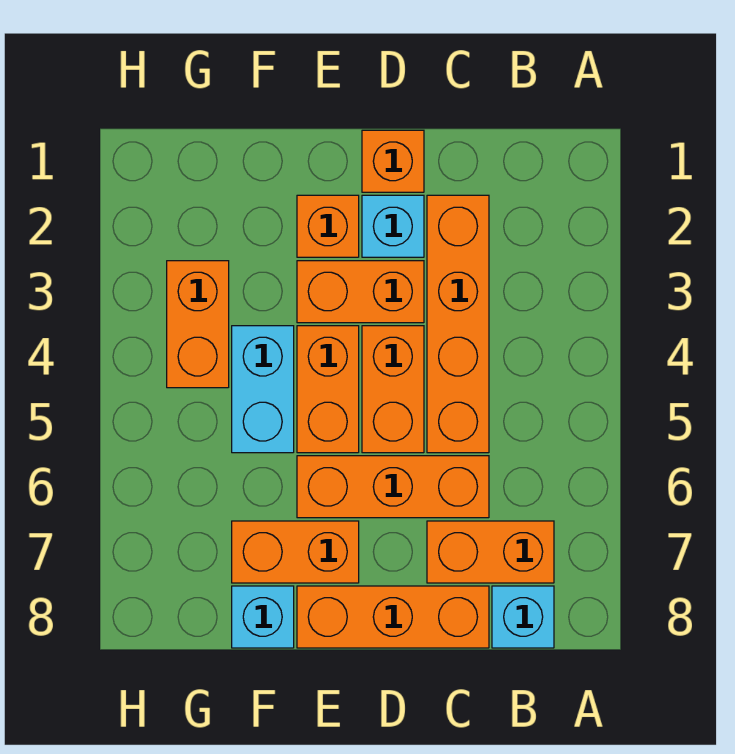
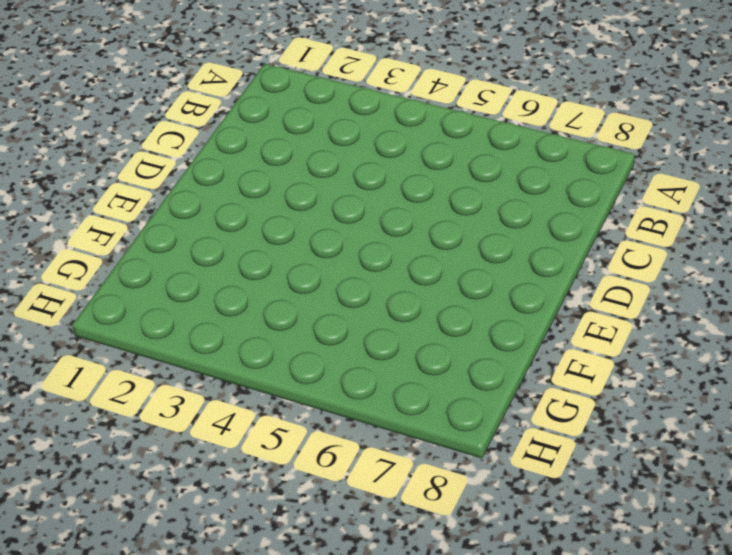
none -> orange brick B7:C7 level 1
none -> cyan brick B8 level 1
none -> orange brick C2:C5 level 1

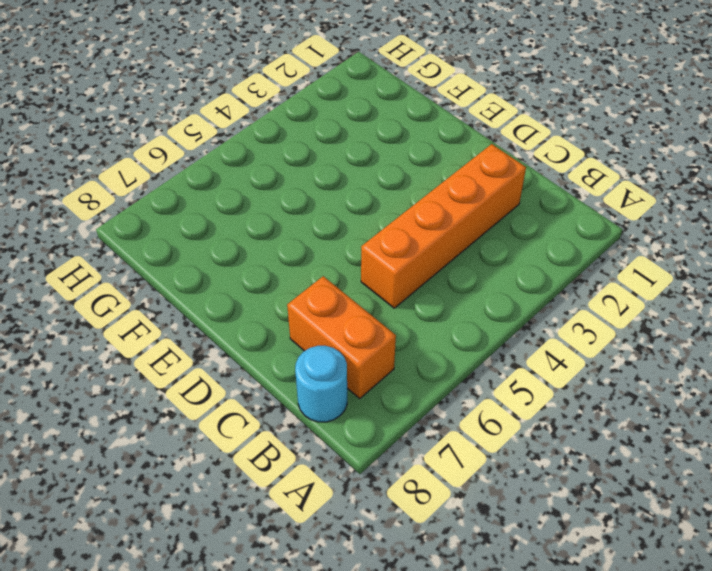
cyan round brick B8 level 1 -> cyan brick B8 level 1
none -> orange brick C6:E6 level 1
none -> orange brick C8:E8 level 1
none -> orange brick D1 level 1

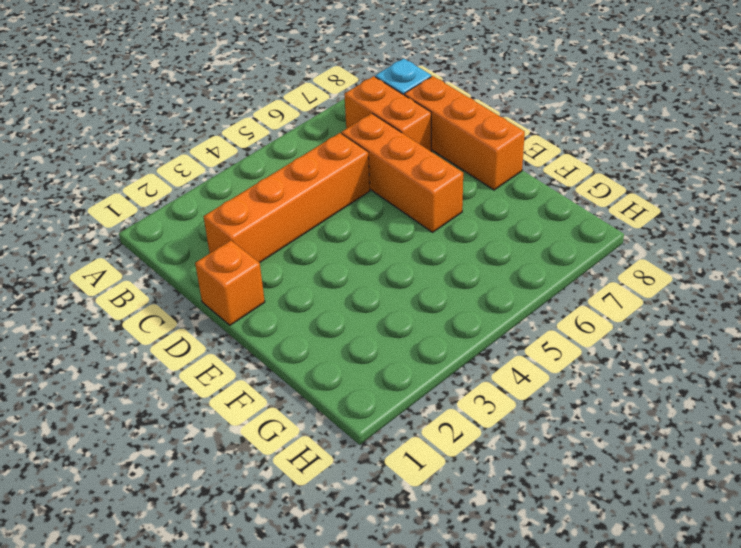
none -> cyan brick D2 level 1
none -> orange brick D3:E3 level 1
none -> orange brick D4:D5 level 1

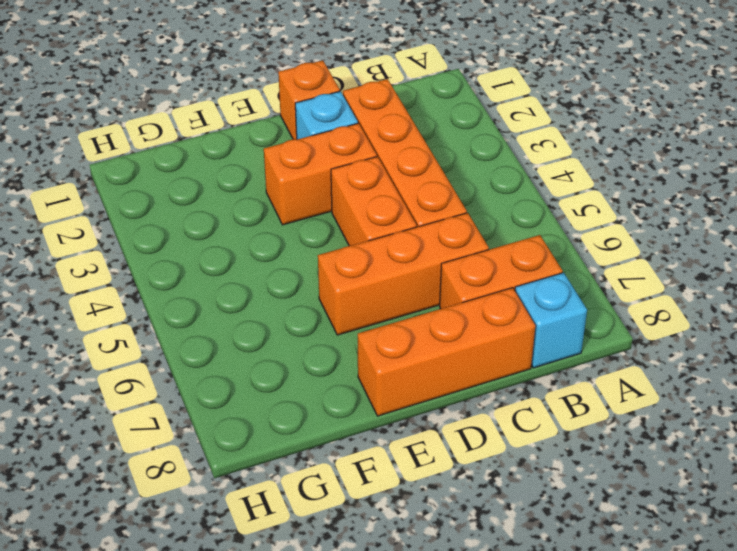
none -> orange brick E2 level 1
none -> orange brick E4:E5 level 1
none -> orange brick E7:F7 level 1

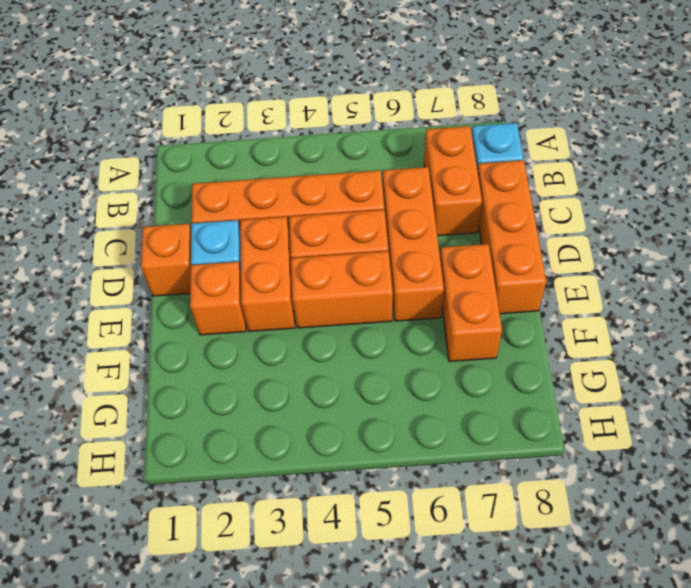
none -> cyan brick F4:F5 level 1
none -> cyan brick F8 level 1
none -> orange brick G3:G4 level 1

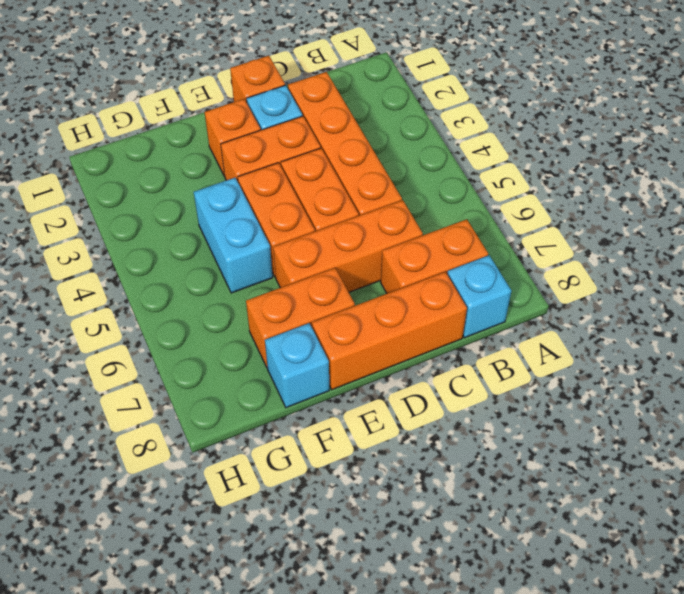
none -> orange brick G3:G4 level 1

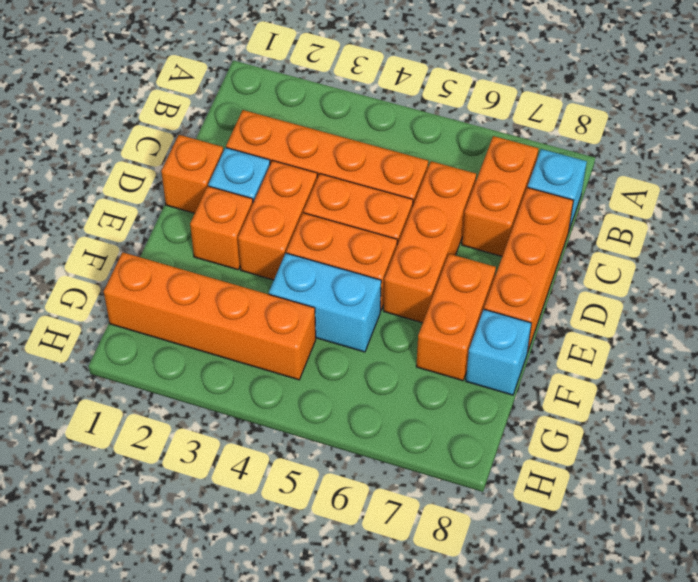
orange brick G1:G4 level 1 -> orange brick G3:G4 level 1

